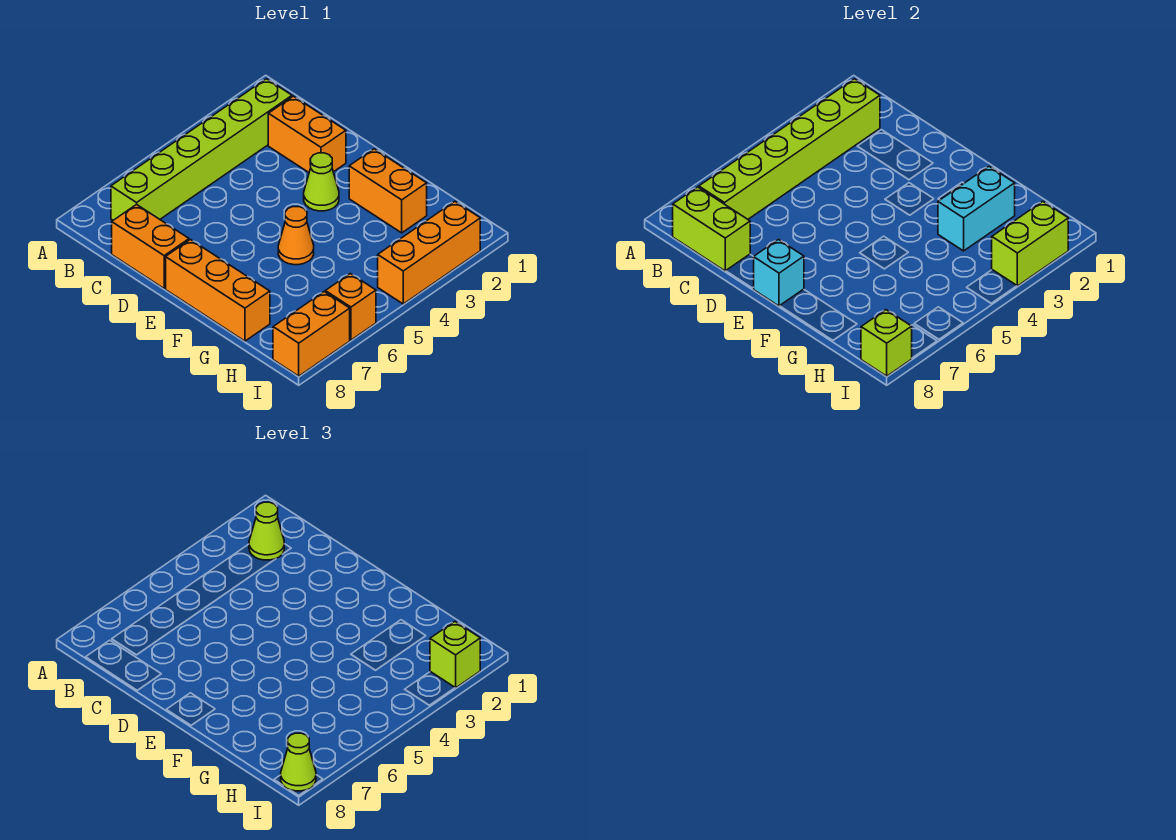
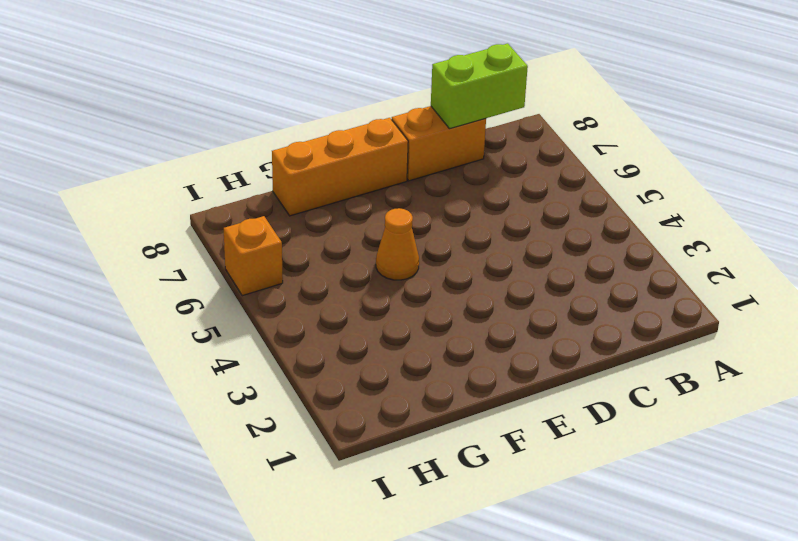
none -> lime brick B2:B7 level 1
none -> orange brick C2:D2 level 1
none -> lime cone E3 level 1

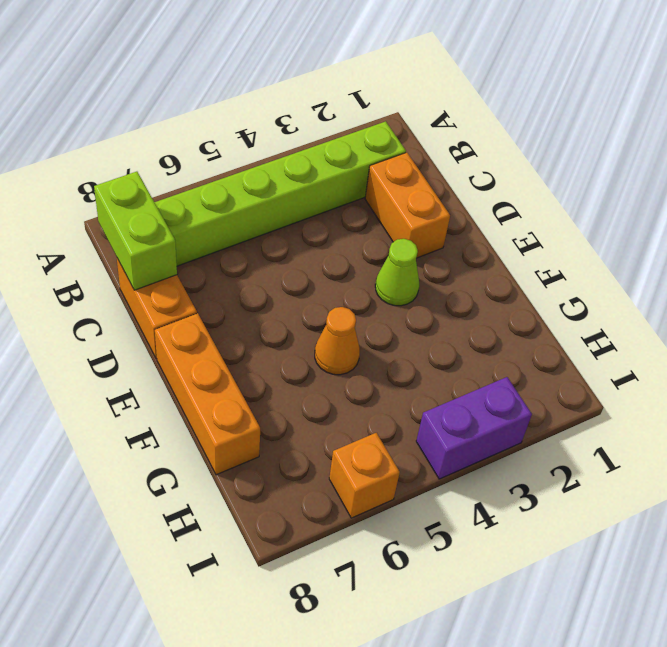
purple brick I3:I4 level 1 -> orange brick I2:I4 level 1
none -> orange brick F2:G2 level 1
none -> orange brick I7:I8 level 1
none -> lime brick B2:B7 level 2

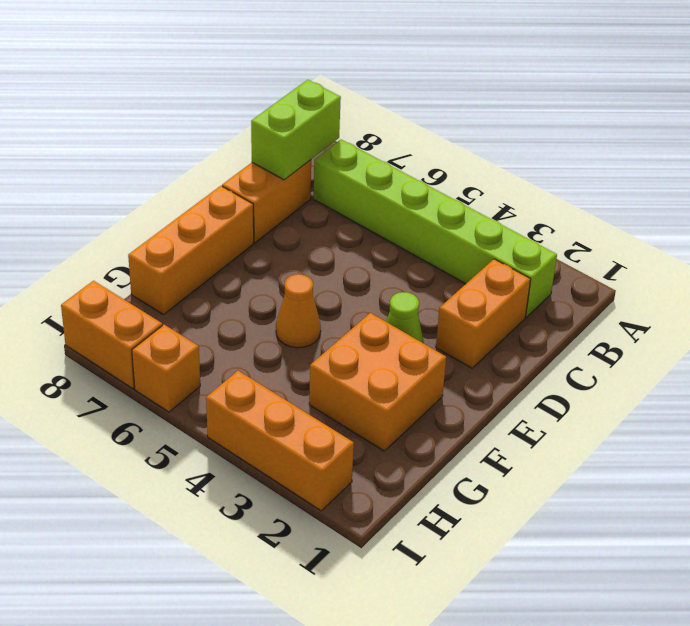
orange brick F2:G3 level 1 -> orange brick F2:G2 level 1
none -> lime brick B2:B7 level 2
none -> cyan brick E8 level 2
none -> cyan brick G2:G3 level 2

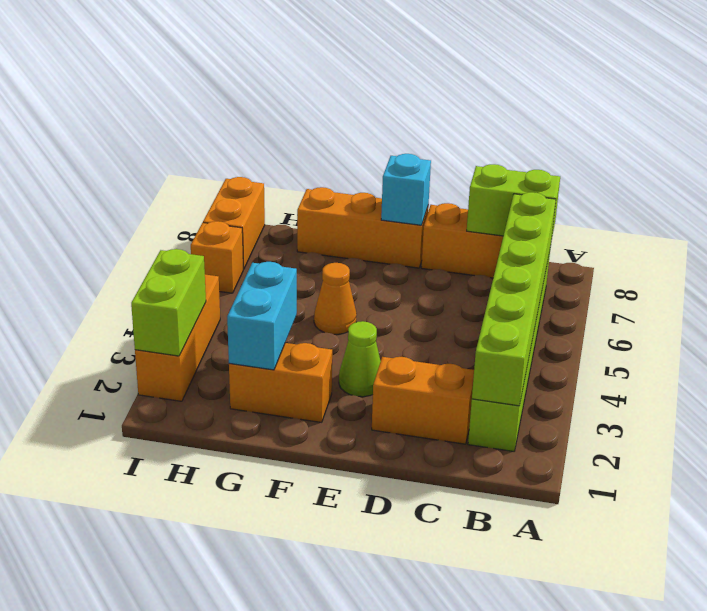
none -> lime brick I8 level 2
none -> lime cone B2 level 3
none -> lime brick I2 level 3

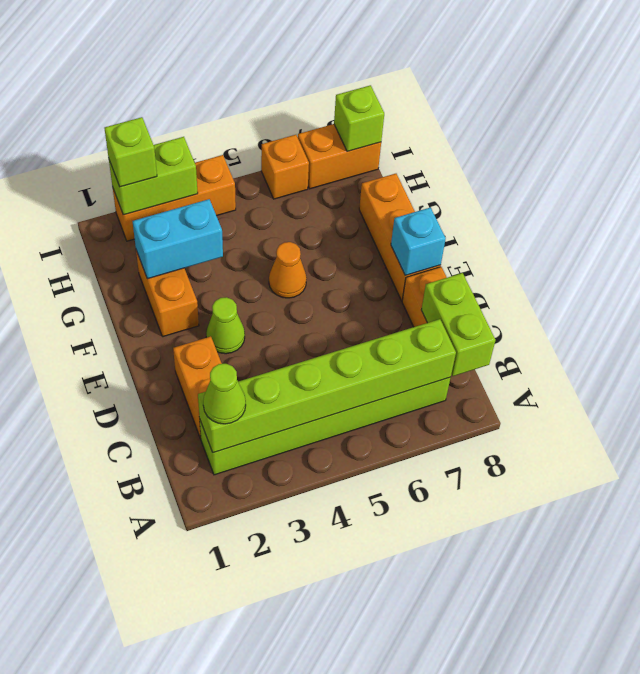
none -> lime cone I8 level 3

